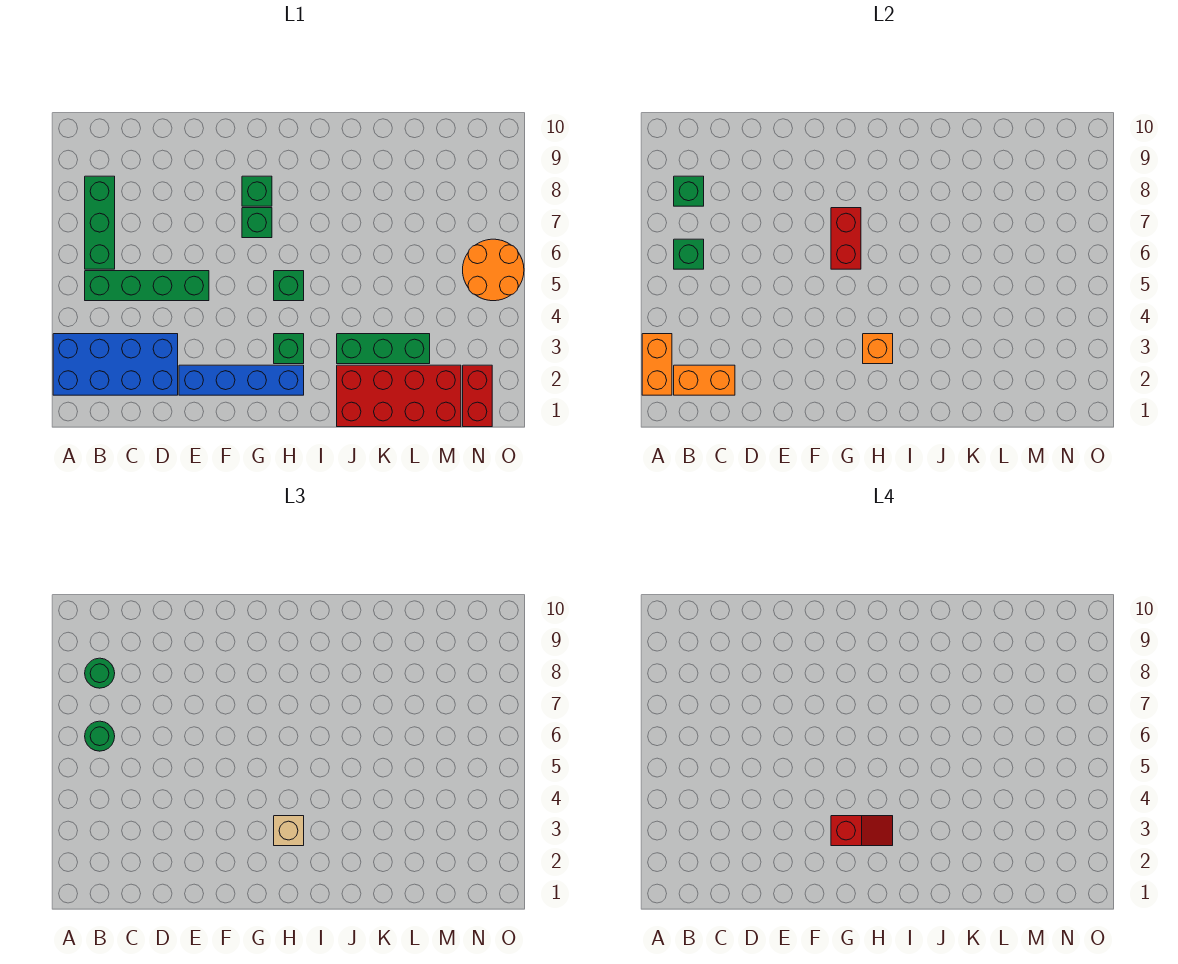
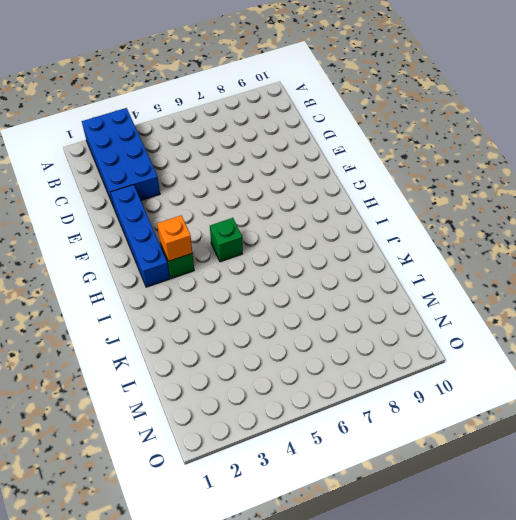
none -> green brick B5:E5 level 1
none -> green brick B6:B8 level 1
none -> green brick G7 level 1

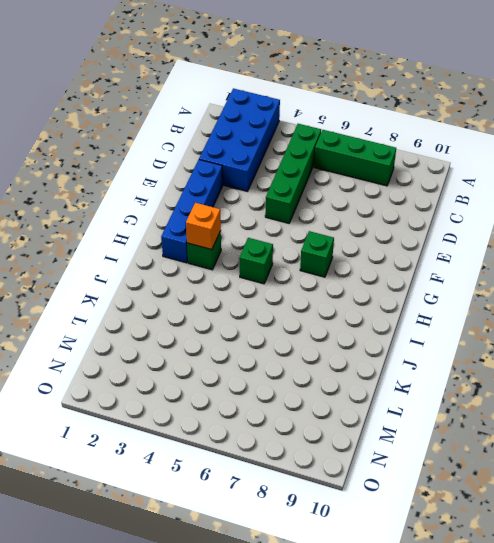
none -> green brick G8 level 1
none -> red brick J1:M2 level 1
none -> green brick J3:L3 level 1

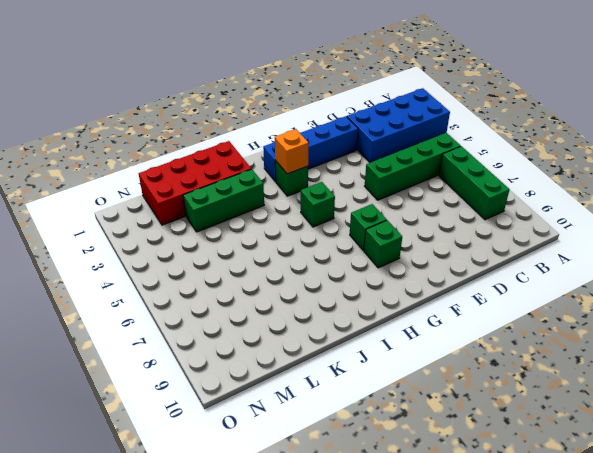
none -> red brick N1:N2 level 1
none -> orange round brick N5:O6 level 1
none -> orange brick A2:A3 level 2

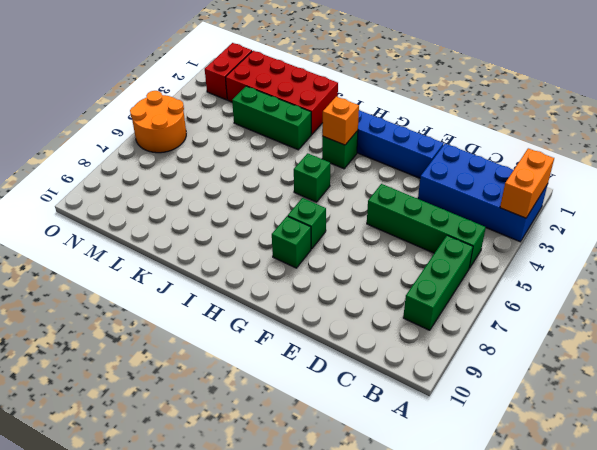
none -> orange brick B2:C2 level 2
none -> green brick B6 level 2
none -> green brick B8 level 2

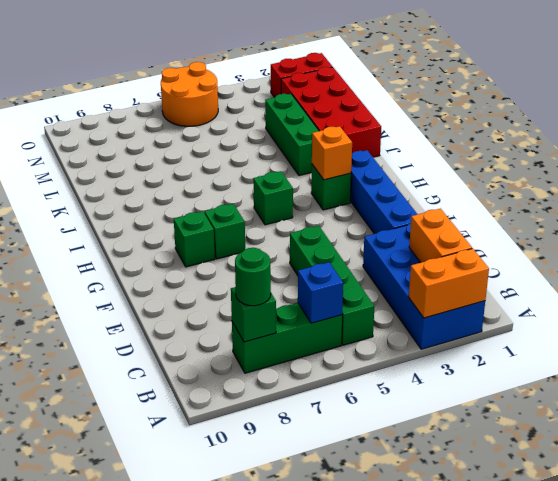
blue brick B6 level 2 -> green brick B6 level 2
none -> red brick G6:G7 level 2
none -> green round brick B6 level 3
none -> tan brick H3 level 3

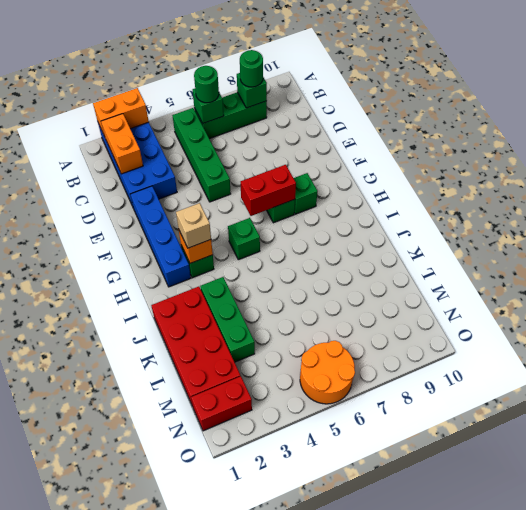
none -> red slope G3:H3 level 4 top G

